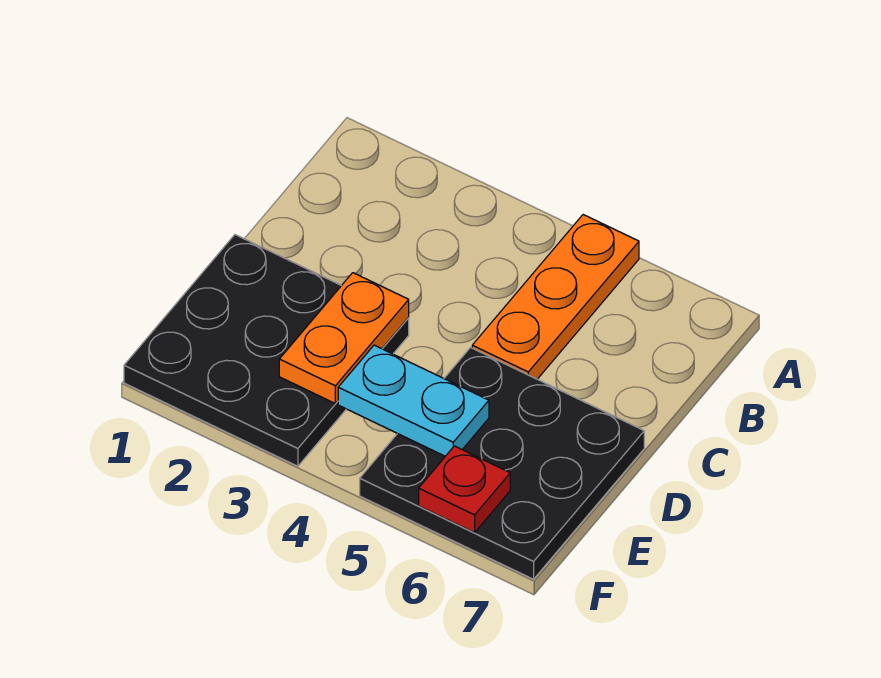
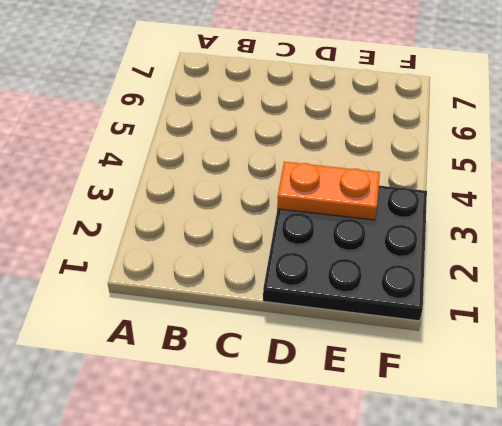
none -> orange plate A5:C5 level 1
none -> black plate D5:F7 level 1

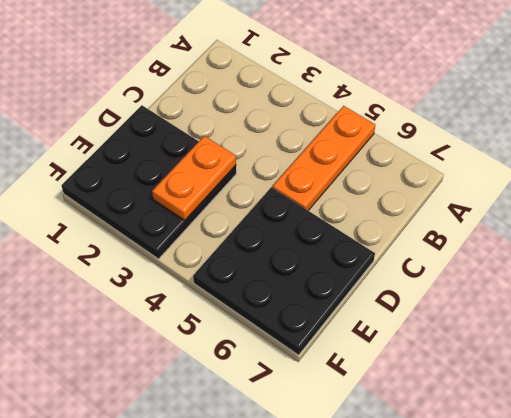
none -> cyan plate E4:E5 level 2
none -> red plate F6 level 2

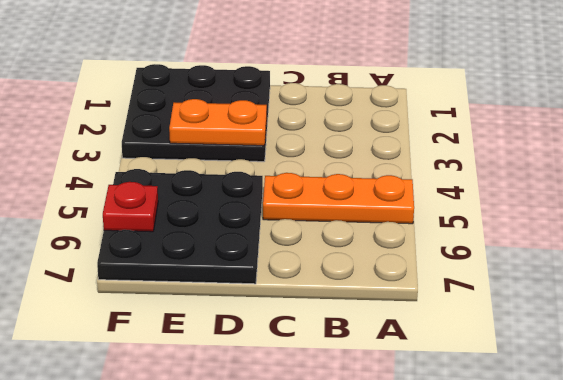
none -> cyan plate E4:E5 level 2

